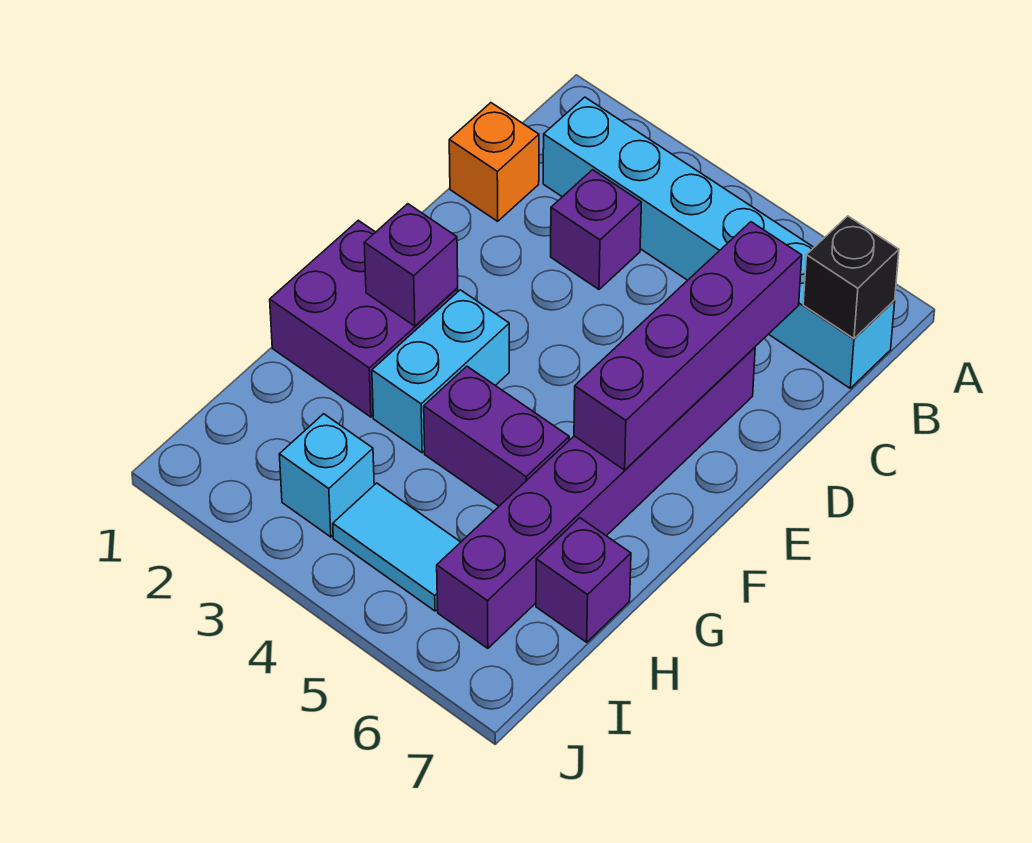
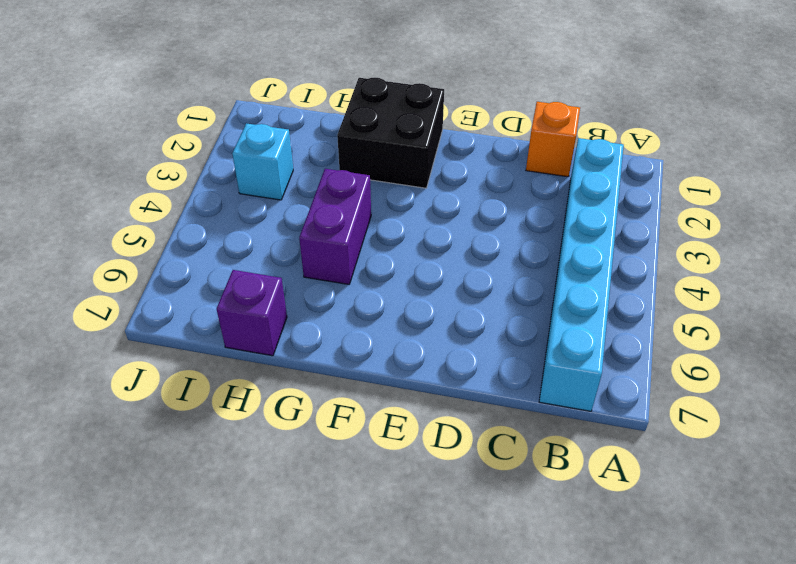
black brick F1:G2 level 1 -> purple brick F1:G2 level 1
none -> purple brick C3 level 1
none -> purple brick D6:I6 level 1
none -> cyan brick F3:G3 level 1

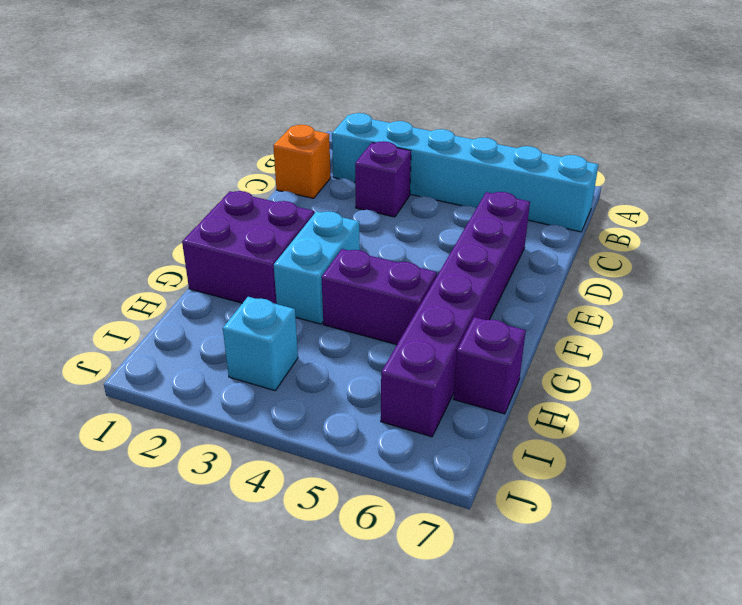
none -> cyan tile I4:I5 level 1
none -> black brick B7 level 2
none -> purple brick C6:F6 level 2

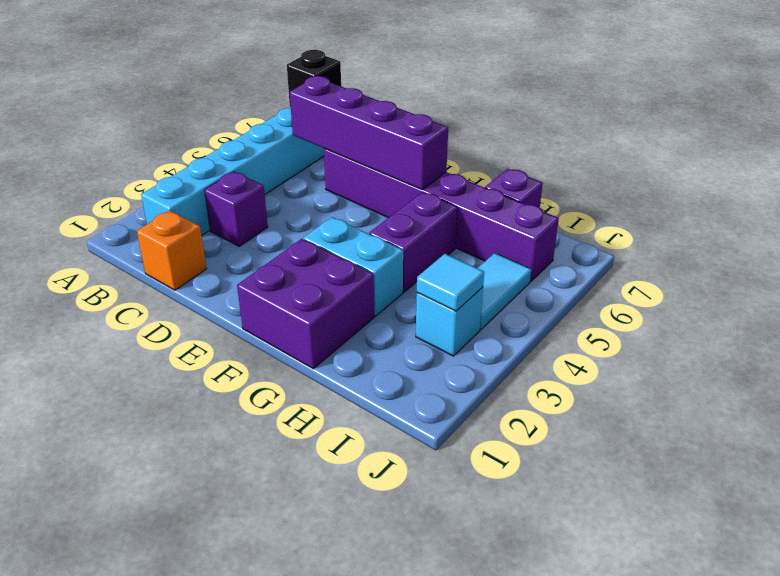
cyan tile I3 level 2 -> none
none -> purple brick F2 level 2

